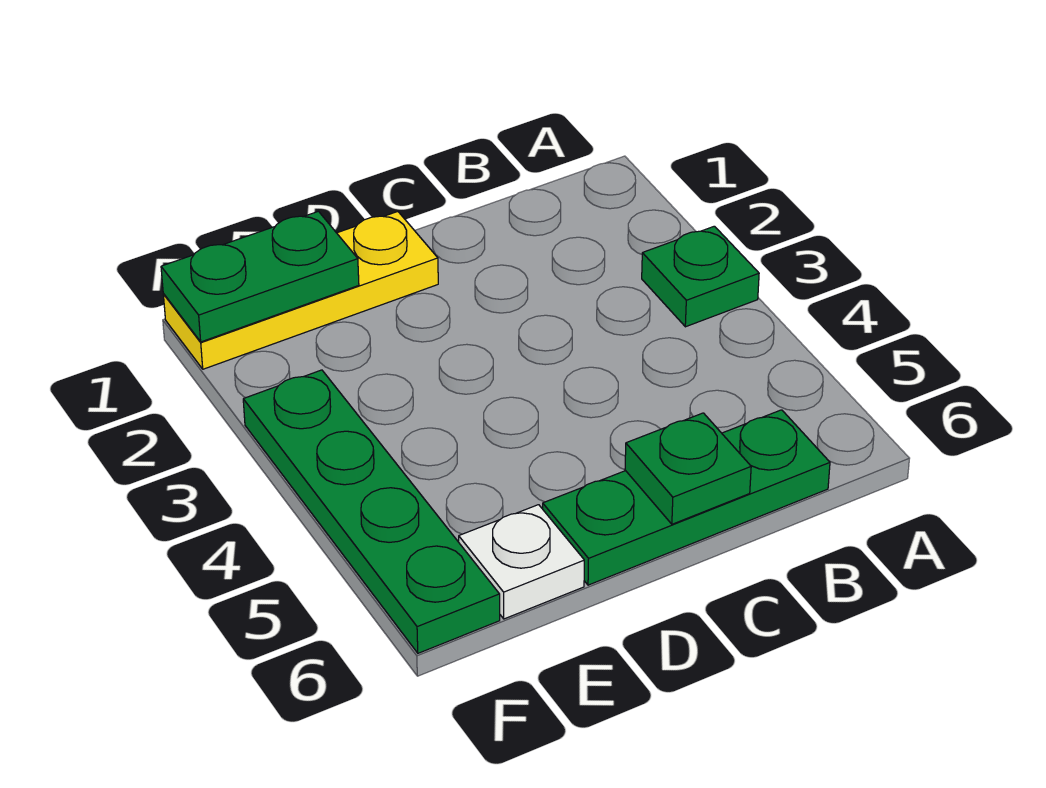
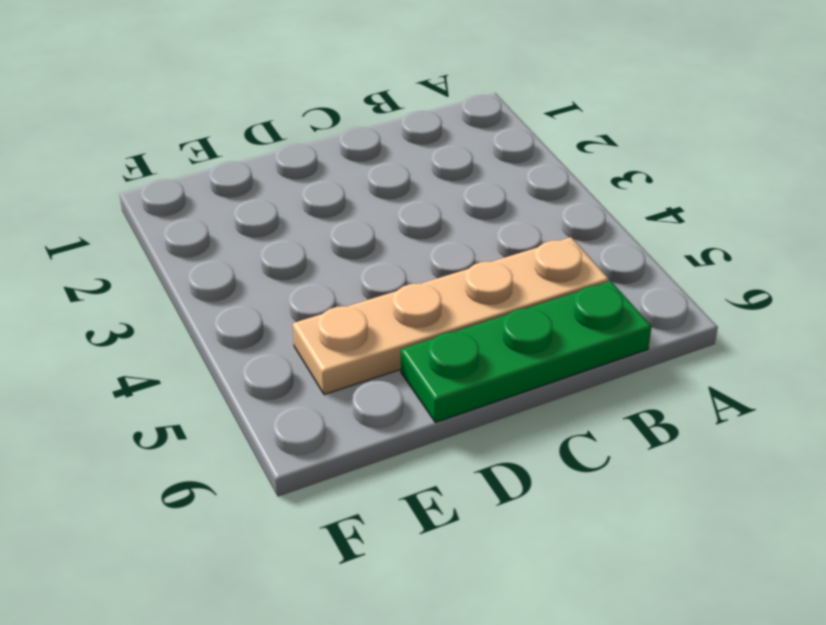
tan plate B5:E5 level 1 -> none
none -> green plate A3 level 1
none -> yellow plate D1:F1 level 1

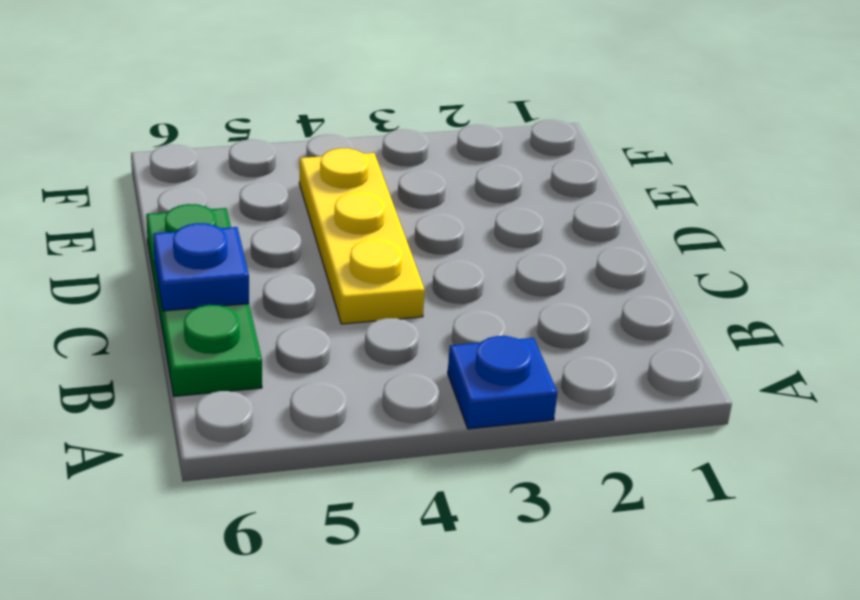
blue plate A3 level 1 -> green plate A3 level 1
yellow plate C4:E4 level 1 -> yellow plate D1:F1 level 1
blue plate C6 level 2 -> green plate C6 level 2
none -> white plate E6 level 1
none -> green plate F3:F6 level 1

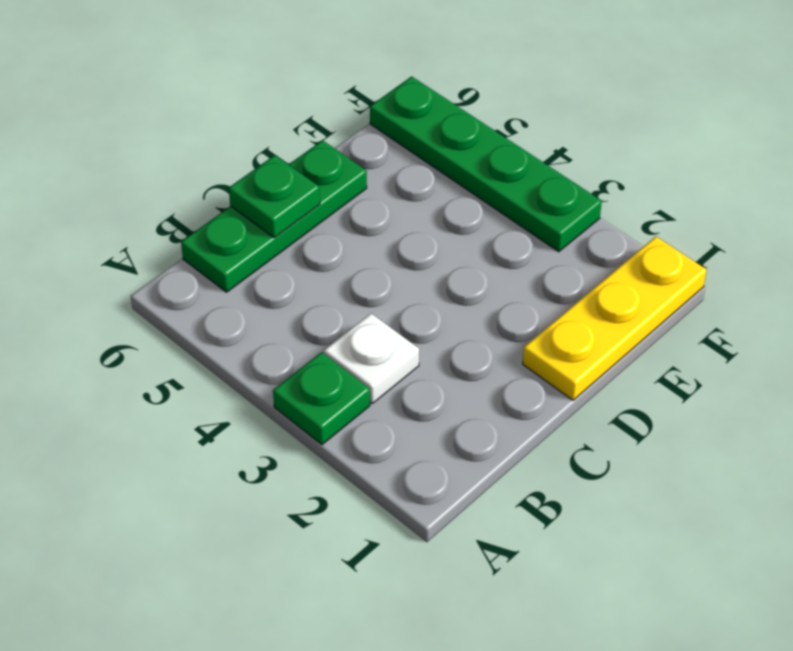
white plate B3 level 1 -> white plate E6 level 1
none -> green plate E1:F1 level 2

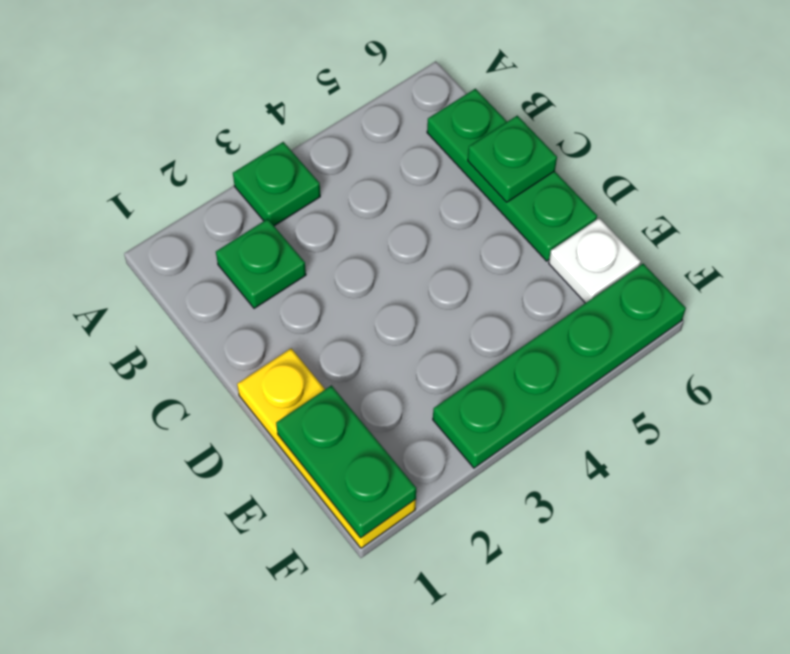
green plate B2 level 1 -> none

